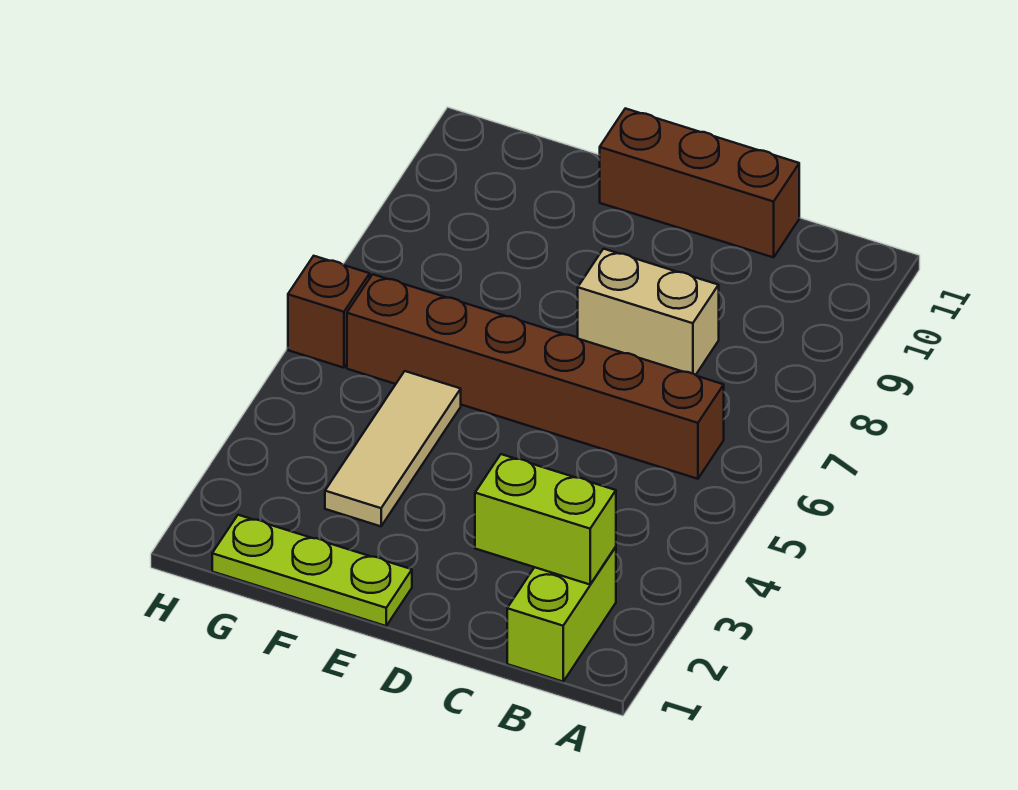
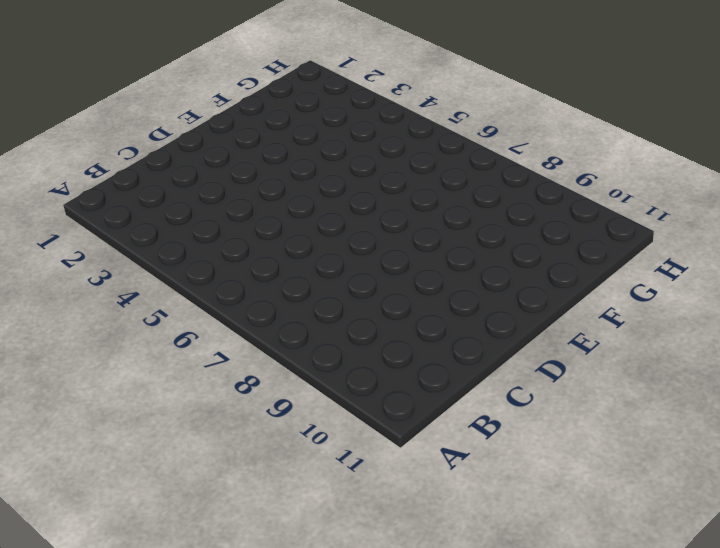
none -> lime brick B1:B2 level 1
none -> brown brick B6:G6 level 1

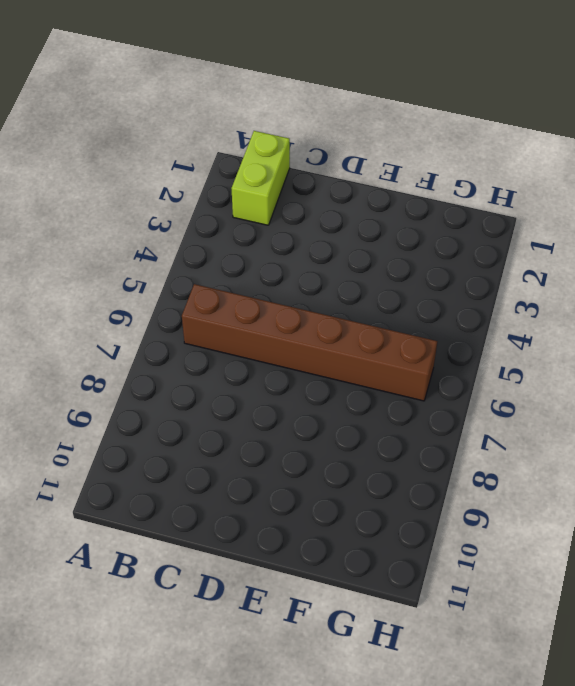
none -> tan brick C8:D8 level 1
none -> brown brick C11:E11 level 1

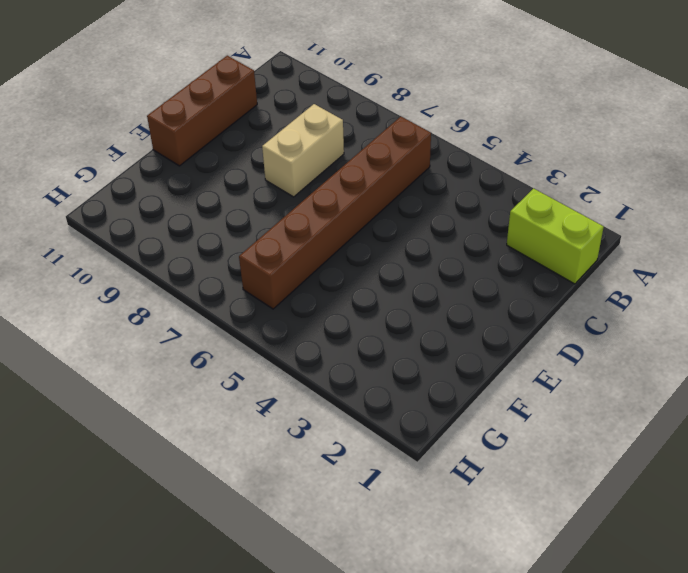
none -> lime plate E1:G1 level 1
none -> tan tile F3:F5 level 1

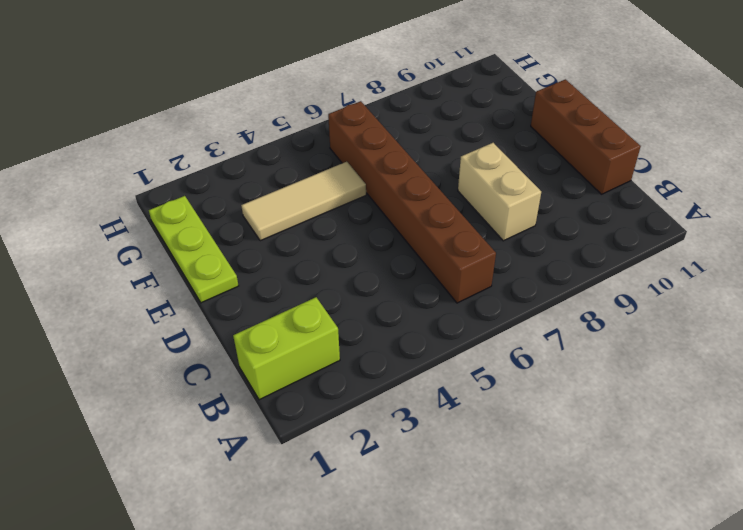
none -> brown brick H6 level 1
none -> lime brick B2:C2 level 2

